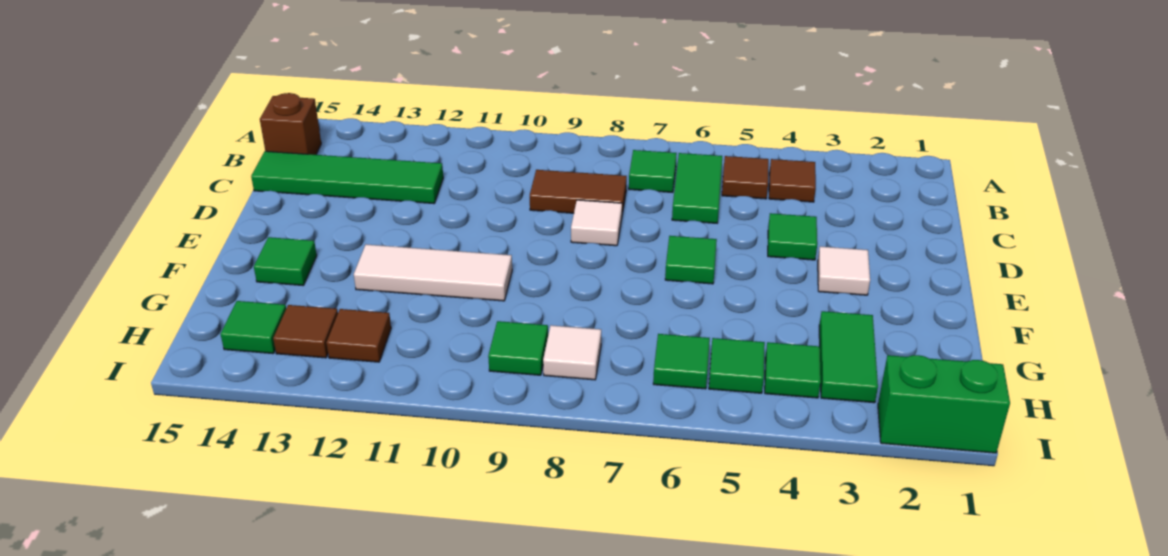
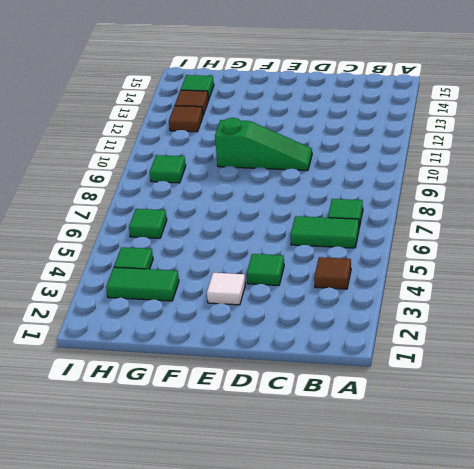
green slope D10:F10 level 1 top F -> white tile F10:F12 level 1
none -> brown tile B5 level 1
none -> brown brick B15 level 1
none -> brown tile C8:C9 level 1

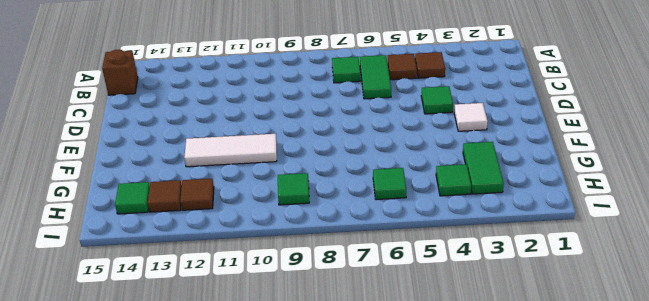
none -> brown tile C8:C9 level 1
none -> green tile C12:C15 level 1
none -> white tile D8 level 1

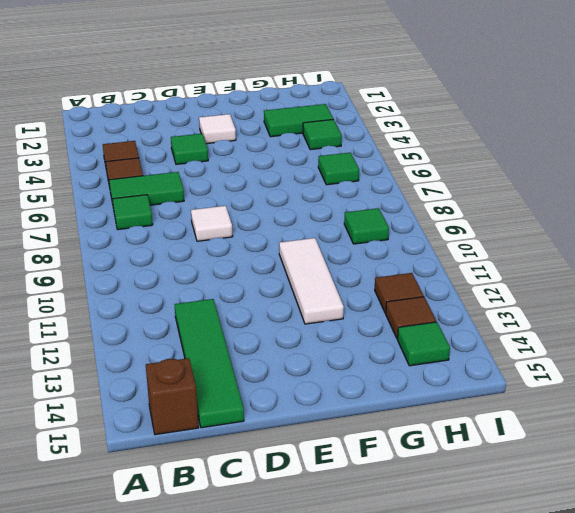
none -> brown tile C8:C9 level 1
none -> green tile E6 level 1
none -> green tile F14 level 1

